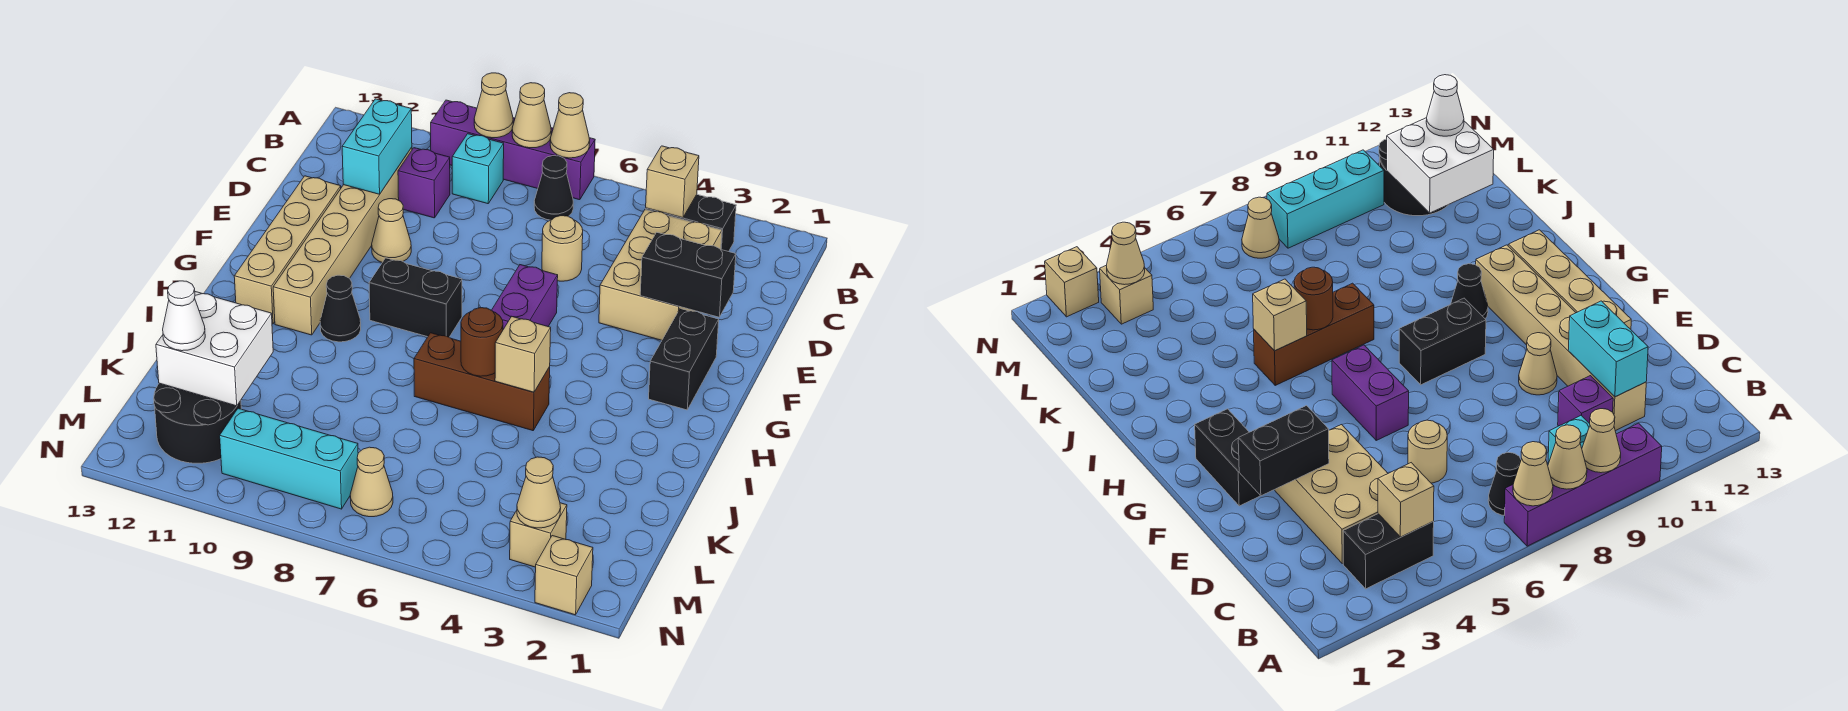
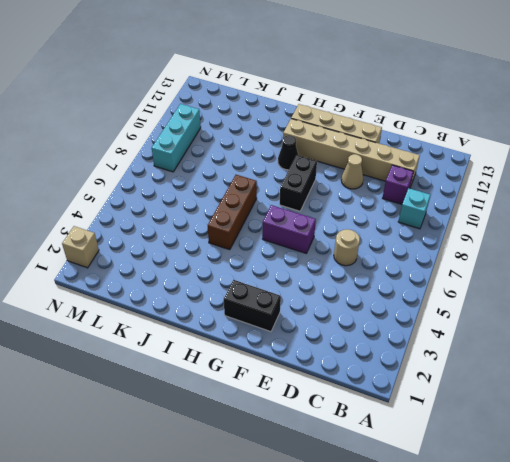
none -> purple brick A7:A10 level 1
none -> black brick B3:B4 level 1
none -> black cone B7 level 1
none -> tan brick C3:E4 level 1

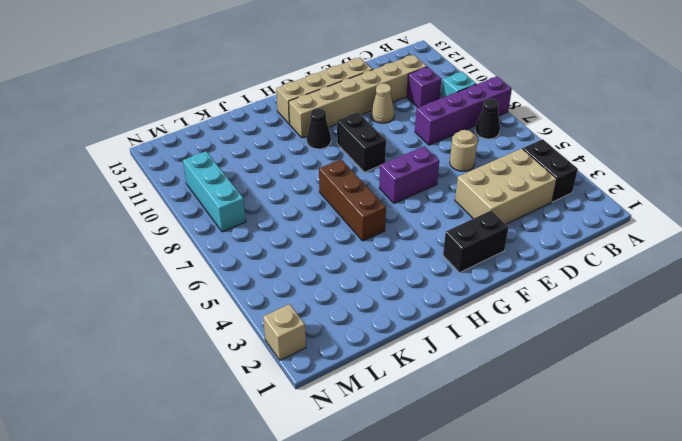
purple brick A8:D8 level 1 -> purple brick A7:A10 level 1
none -> black round brick L11:M12 level 1
none -> tan brick M3 level 1
none -> tan cone M7 level 1
none -> tan cone A7 level 2

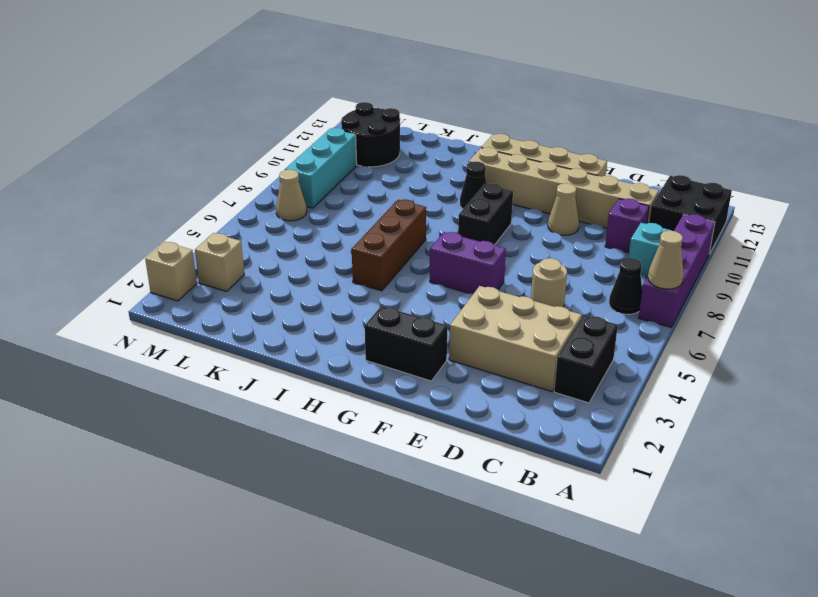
black brick A11:B12 level 1 -> none
none -> tan cone A8 level 2
none -> tan cone A9 level 2
none -> tan brick B4 level 2
none -> cyan brick C11:D11 level 2

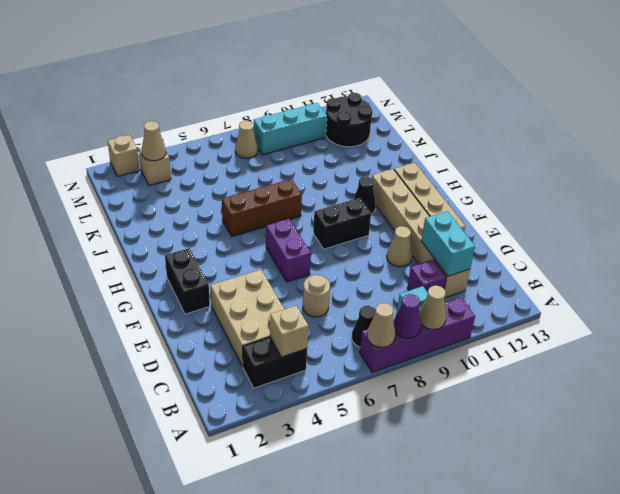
purple cone A8 level 2 -> tan cone A8 level 2
none -> black brick E2:E3 level 2
none -> tan brick I5 level 2
none -> brown round brick I6 level 2
none -> white brick K11:L12 level 2

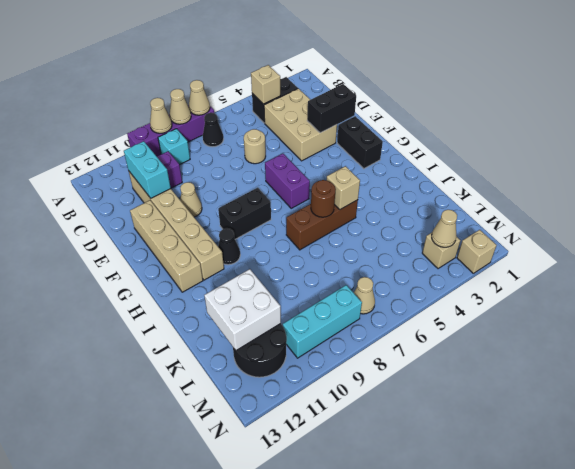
none -> white cone L12 level 3

